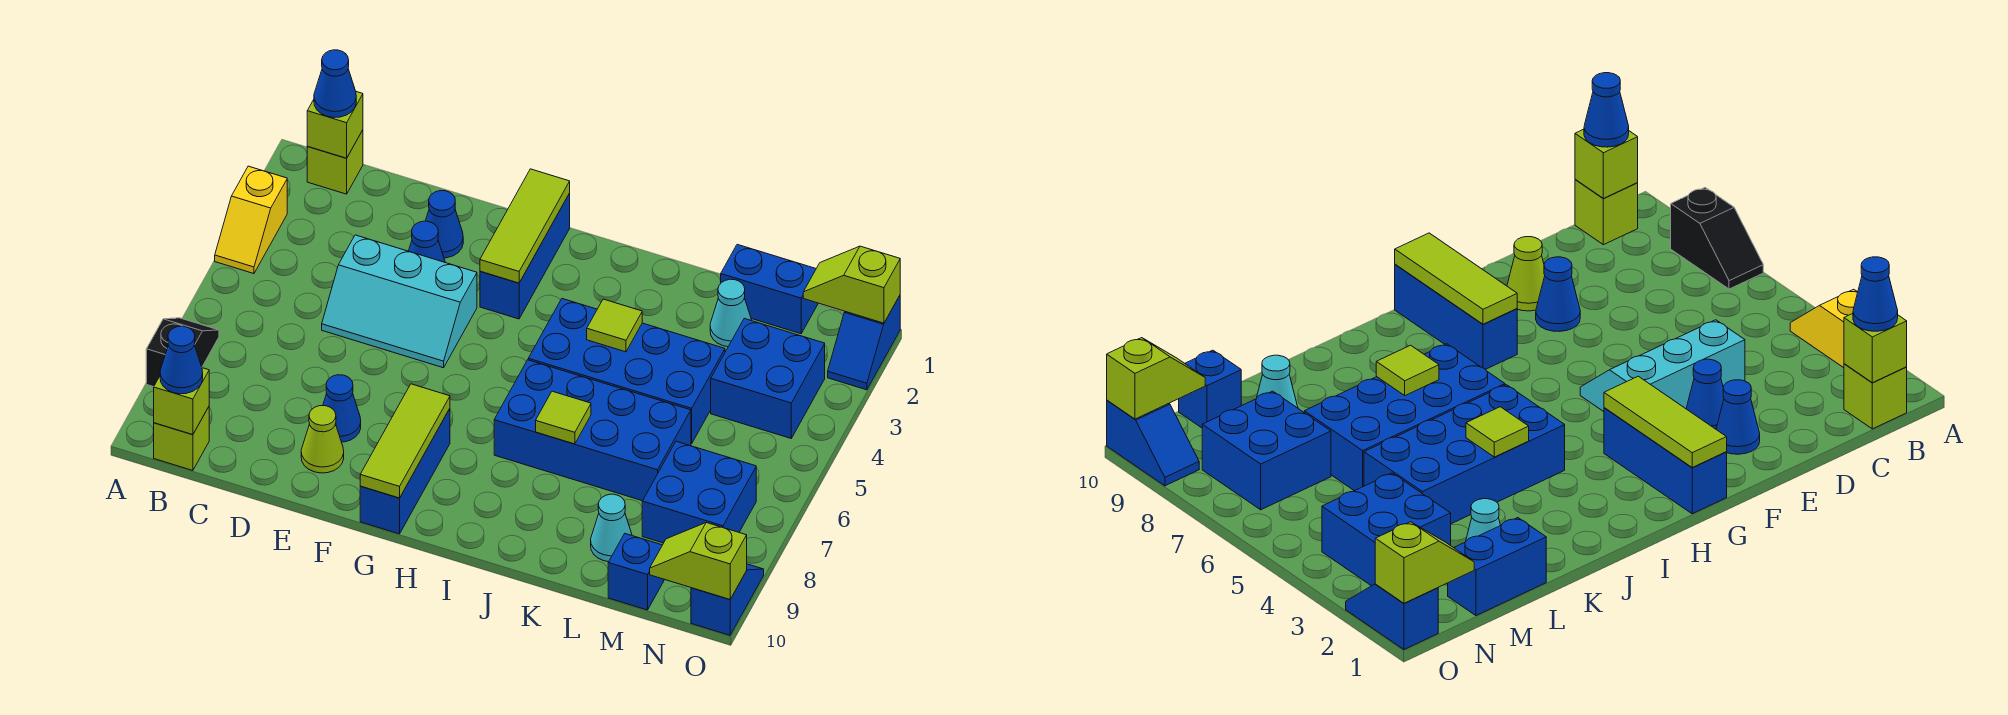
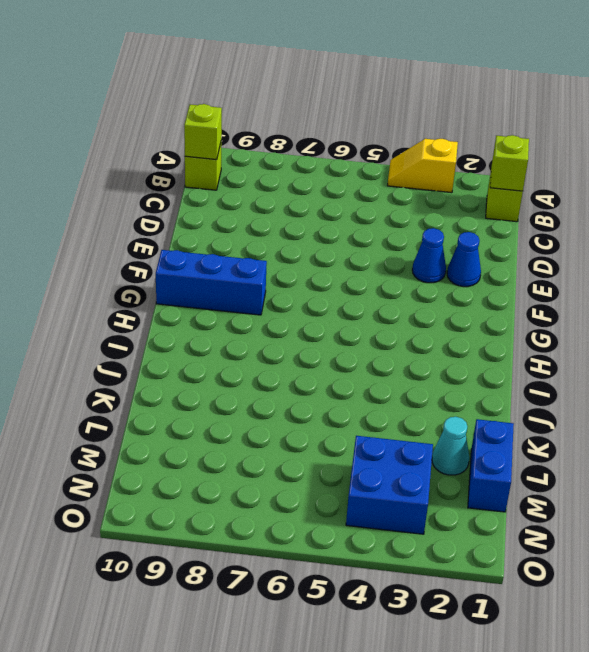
none -> black slope A7:A8 level 1 top 8
none -> cyan slope D4:F5 level 1 top 4
none -> blue cone E8 level 1
none -> lime cone E9 level 1

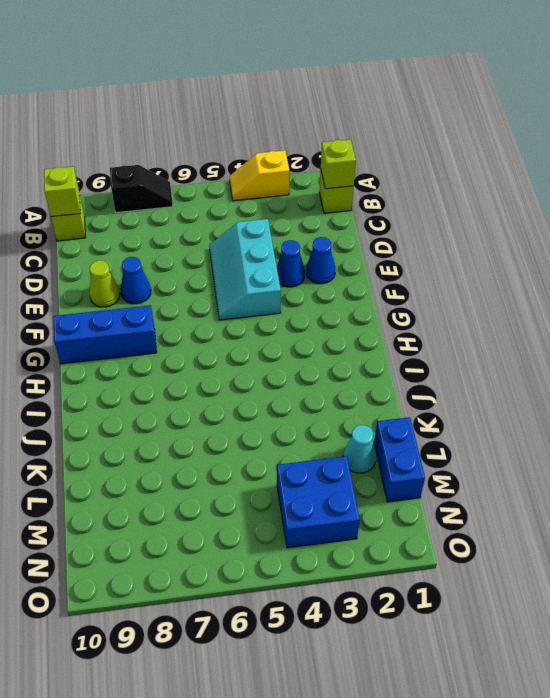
none -> blue brick G1:G3 level 1
none -> blue brick I4:L5 level 1
none -> blue brick I6:L7 level 1
none -> cyan cone L9 level 1

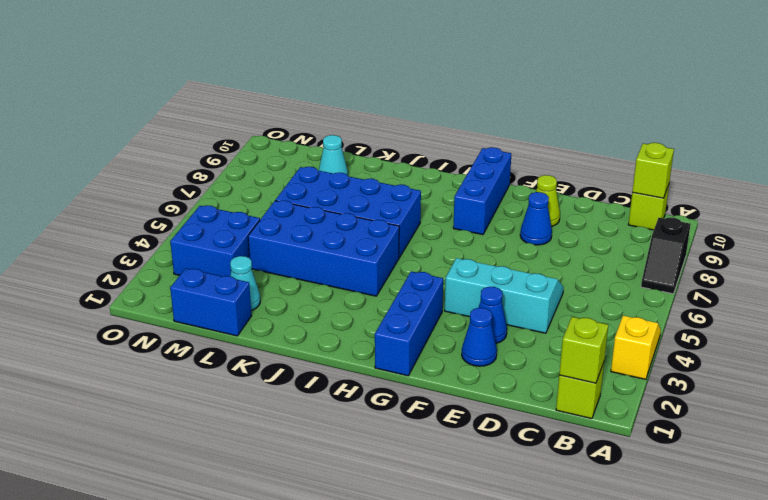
none -> blue brick M7:N8 level 1
none -> blue brick M10 level 1
none -> blue slope O1:O2 level 1 top 1
none -> blue slope O9:O10 level 1 top 10

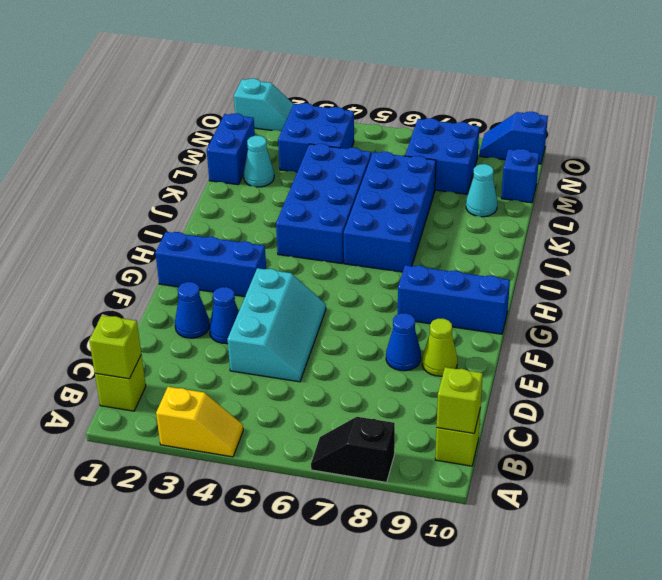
cyan slope O1:O2 level 1 top 1 -> blue slope O1:O2 level 1 top 1
none -> lime tile G1:G3 level 2
none -> lime tile G8:G10 level 2
none -> lime tile J4 level 2
none -> lime tile J7 level 2

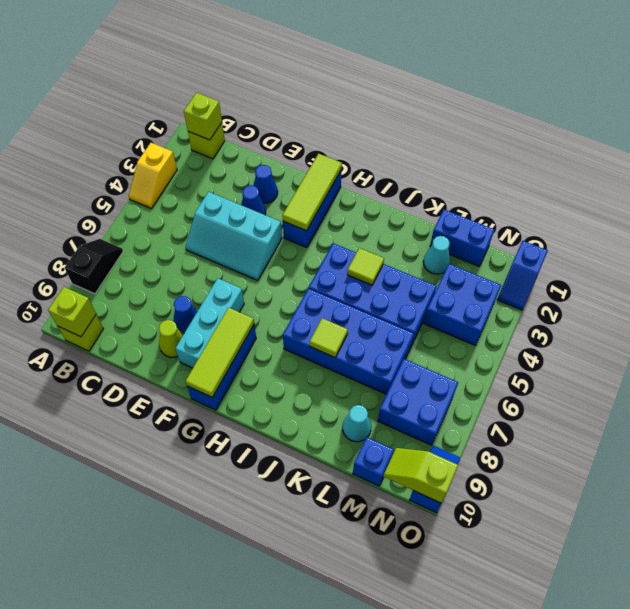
cyan brick F7:F9 level 1 -> none
none -> lime slope N1:O1 level 2 top O
none -> blue cone B1 level 3
none -> blue cone B10 level 3

